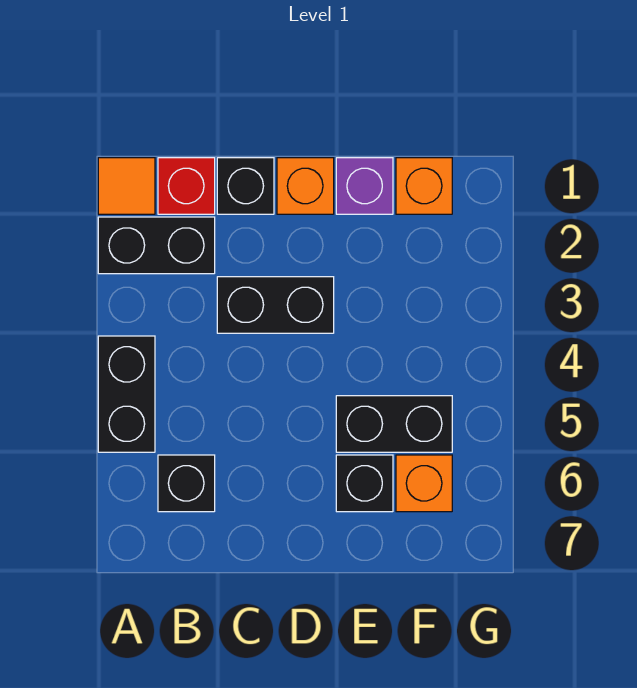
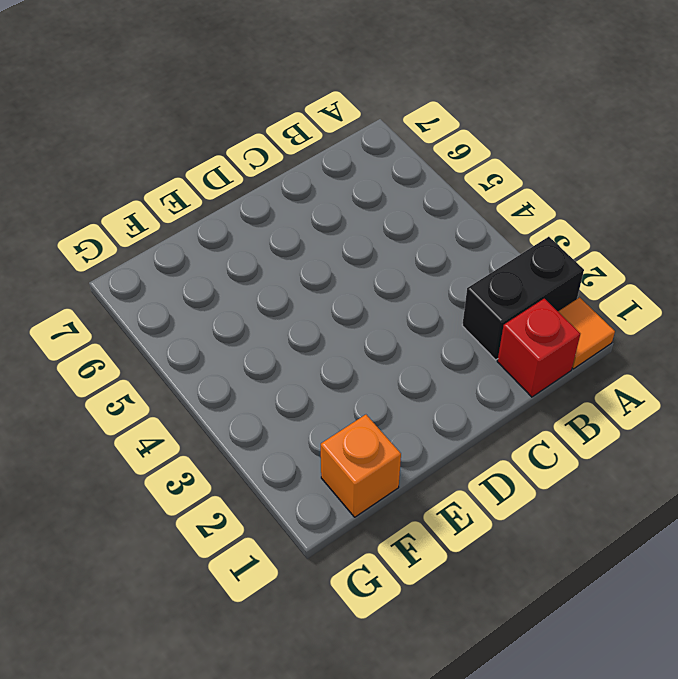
none -> black brick A4:A5 level 1
none -> black brick B6 level 1
none -> black brick C1 level 1

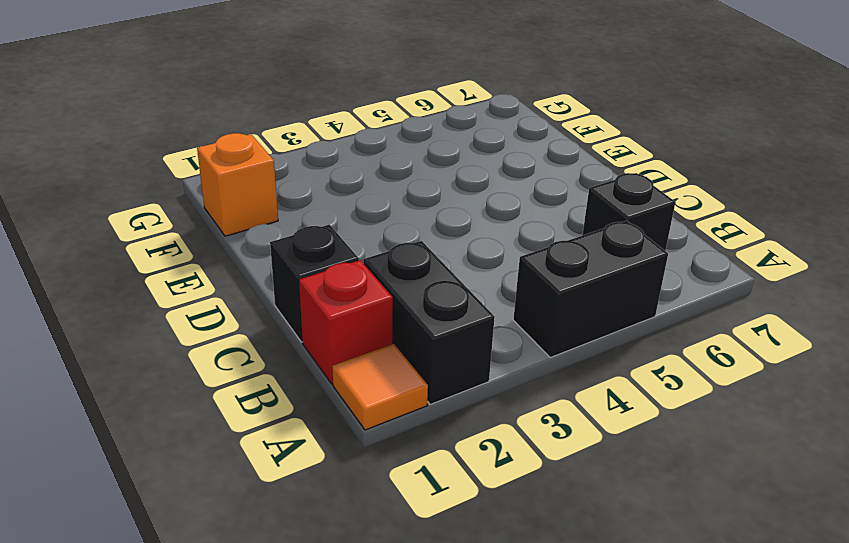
none -> black brick C3:D3 level 1
none -> orange brick D1 level 1
none -> purple brick E1 level 1

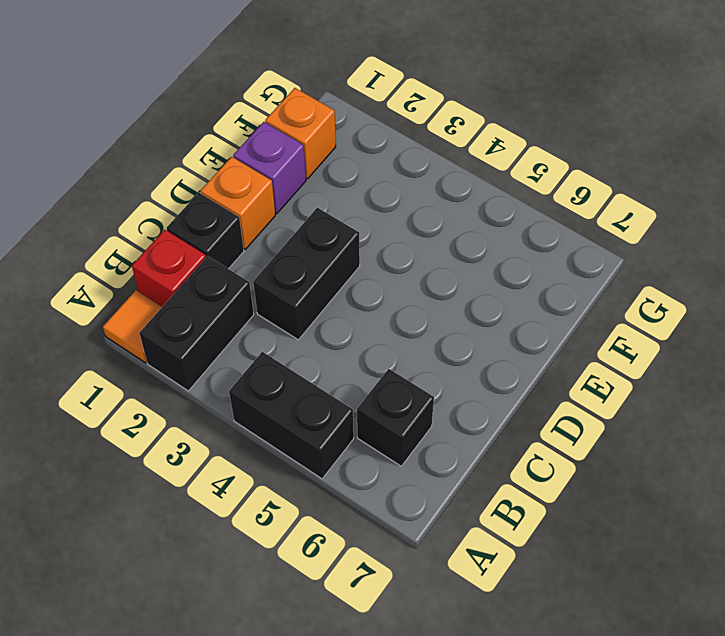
none -> black brick E5:F5 level 1
none -> black brick E6 level 1
none -> orange brick F6 level 1

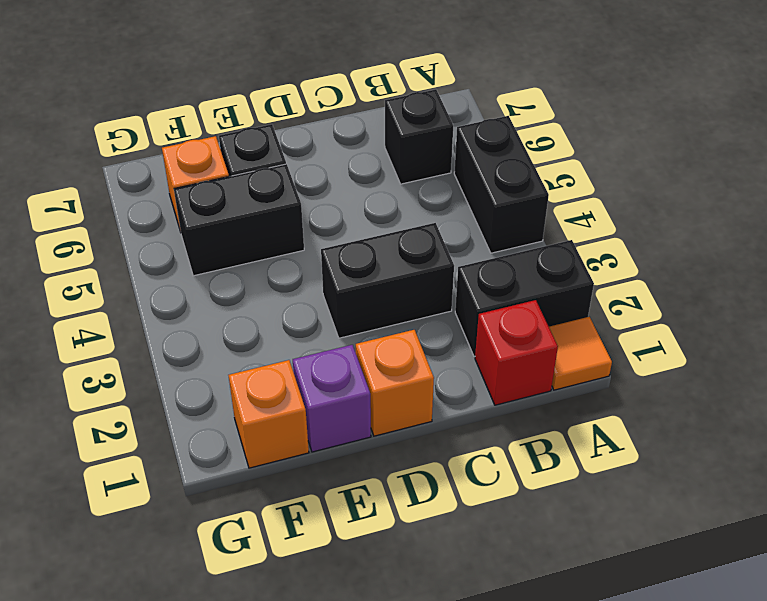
none -> black brick C1 level 1

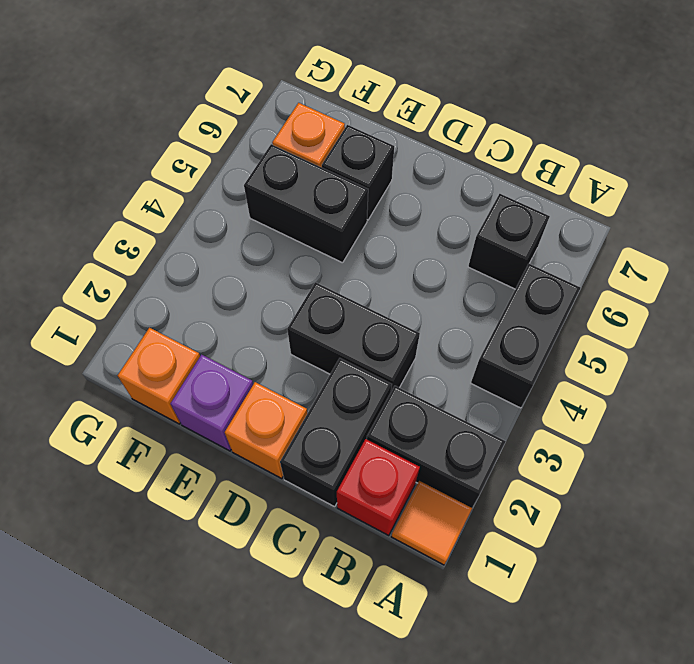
black brick C1:C2 level 1 -> black brick C1 level 1

